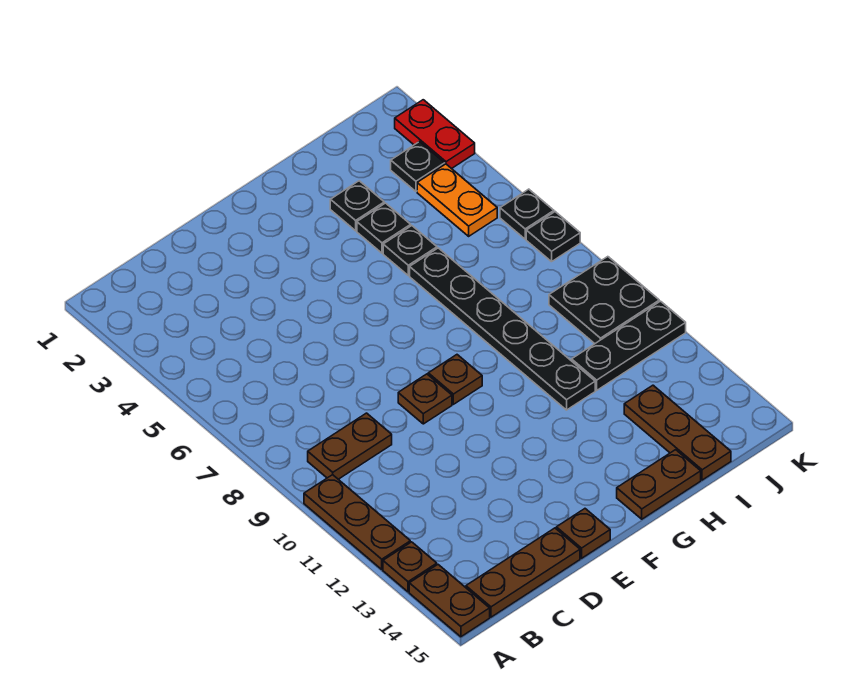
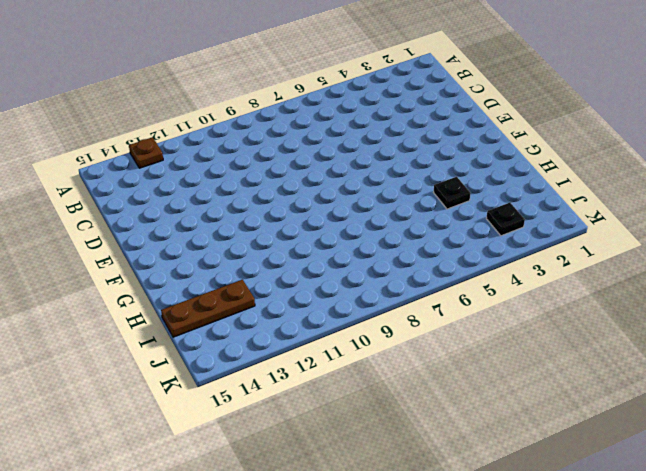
none -> brown plate A10:A12 level 1
none -> brown plate A14:A15 level 1
none -> brown plate B9:C9 level 1

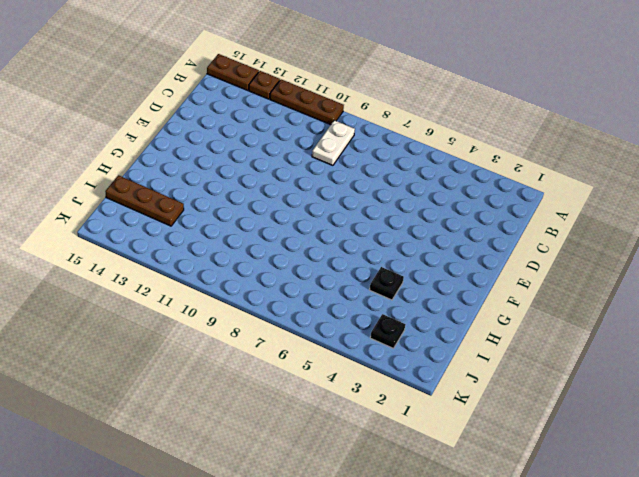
white plate B9:C9 level 1 -> brown plate B9:C9 level 1
none -> brown plate B15:D15 level 1
none -> brown plate E9 level 1
none -> brown plate E15 level 1

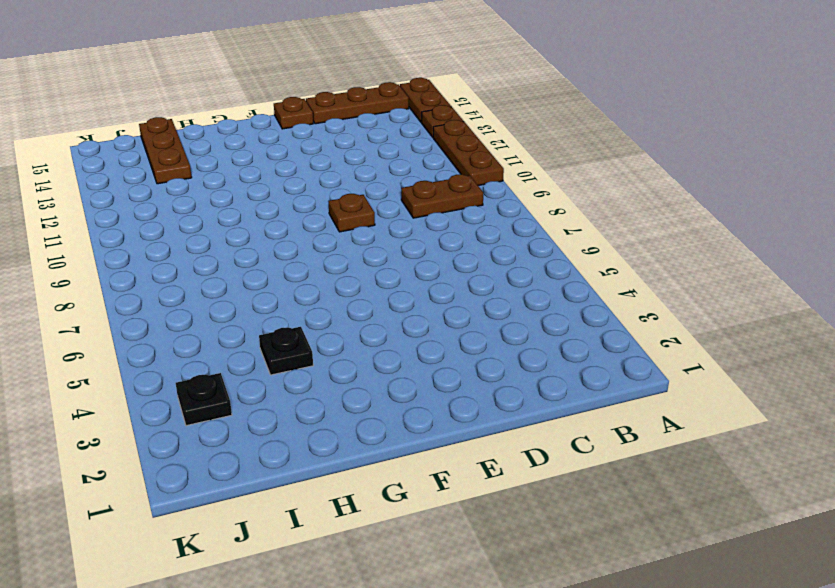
none -> brown plate F9 level 1
none -> brown plate G15:H15 level 1
none -> black plate H3 level 1

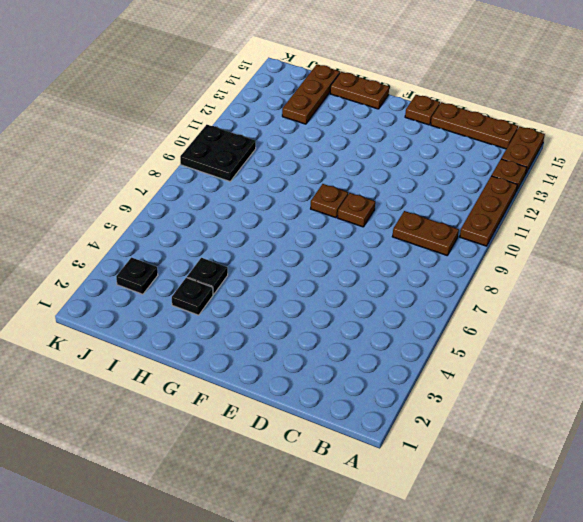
none -> black plate H5 level 1
none -> black plate H6:H11 level 1
none -> black plate I11:K11 level 1

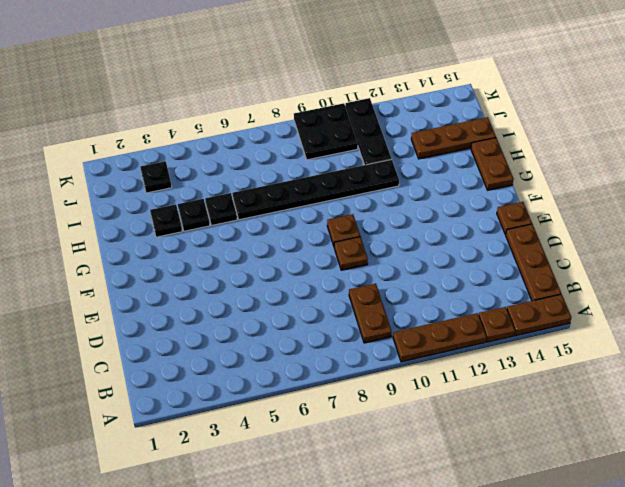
none -> orange plate J4:J5 level 1
none -> red plate K2:K3 level 1
none -> black plate K6 level 1

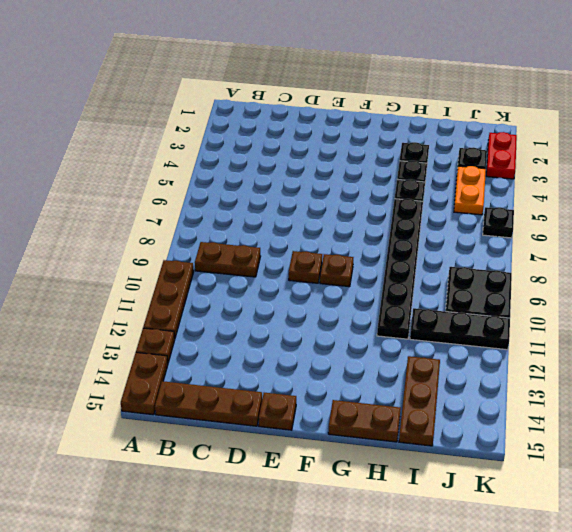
none -> black plate K7 level 1

